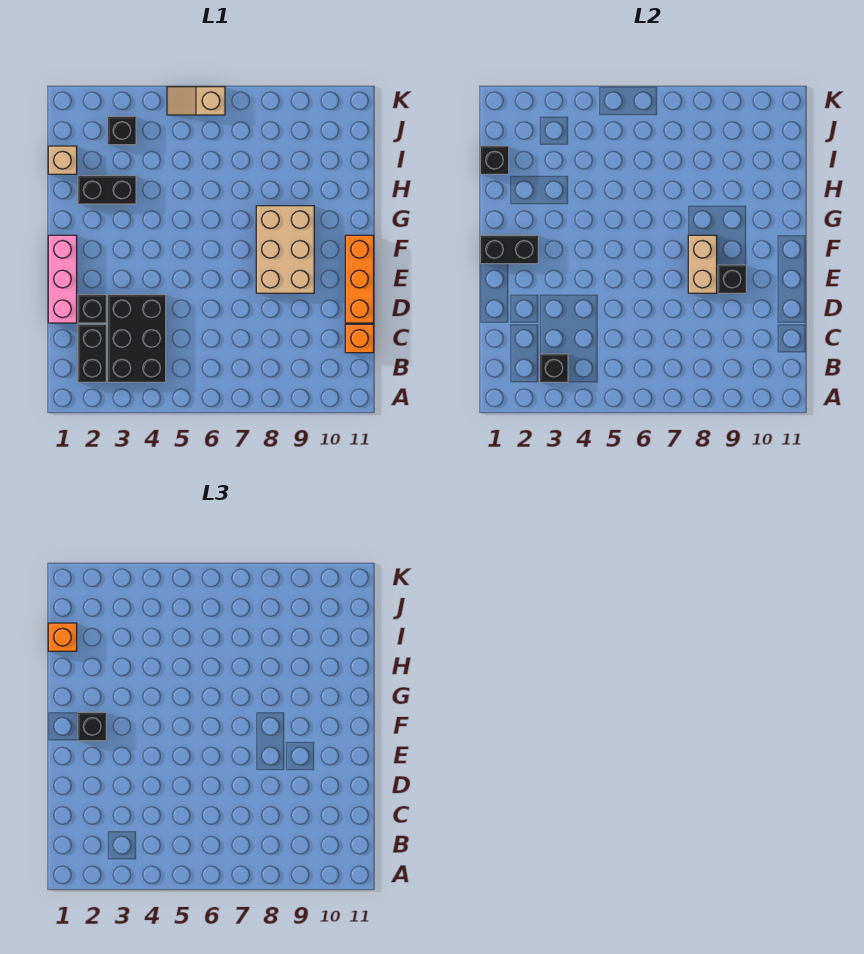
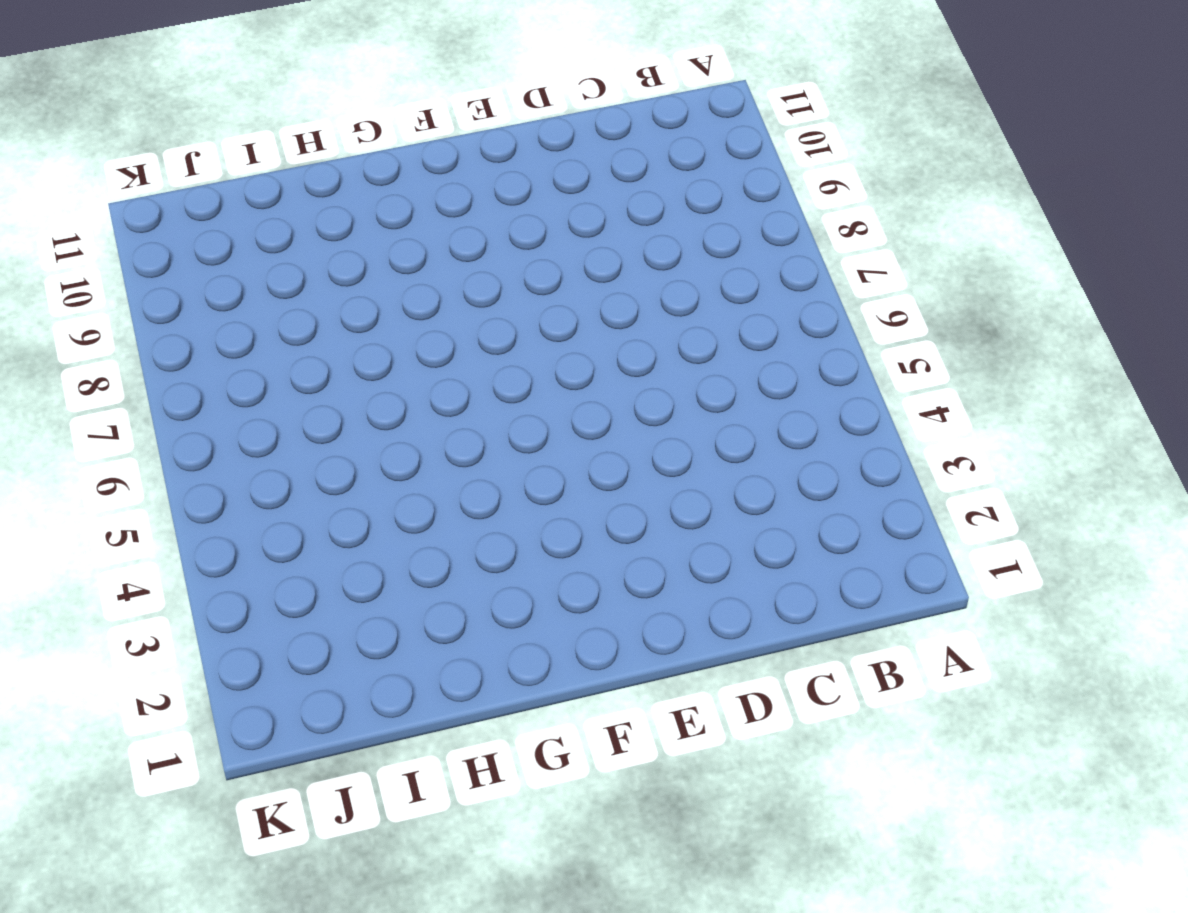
none -> black brick B2:C2 level 1
none -> black brick B3:D4 level 1
none -> orange brick C11 level 1

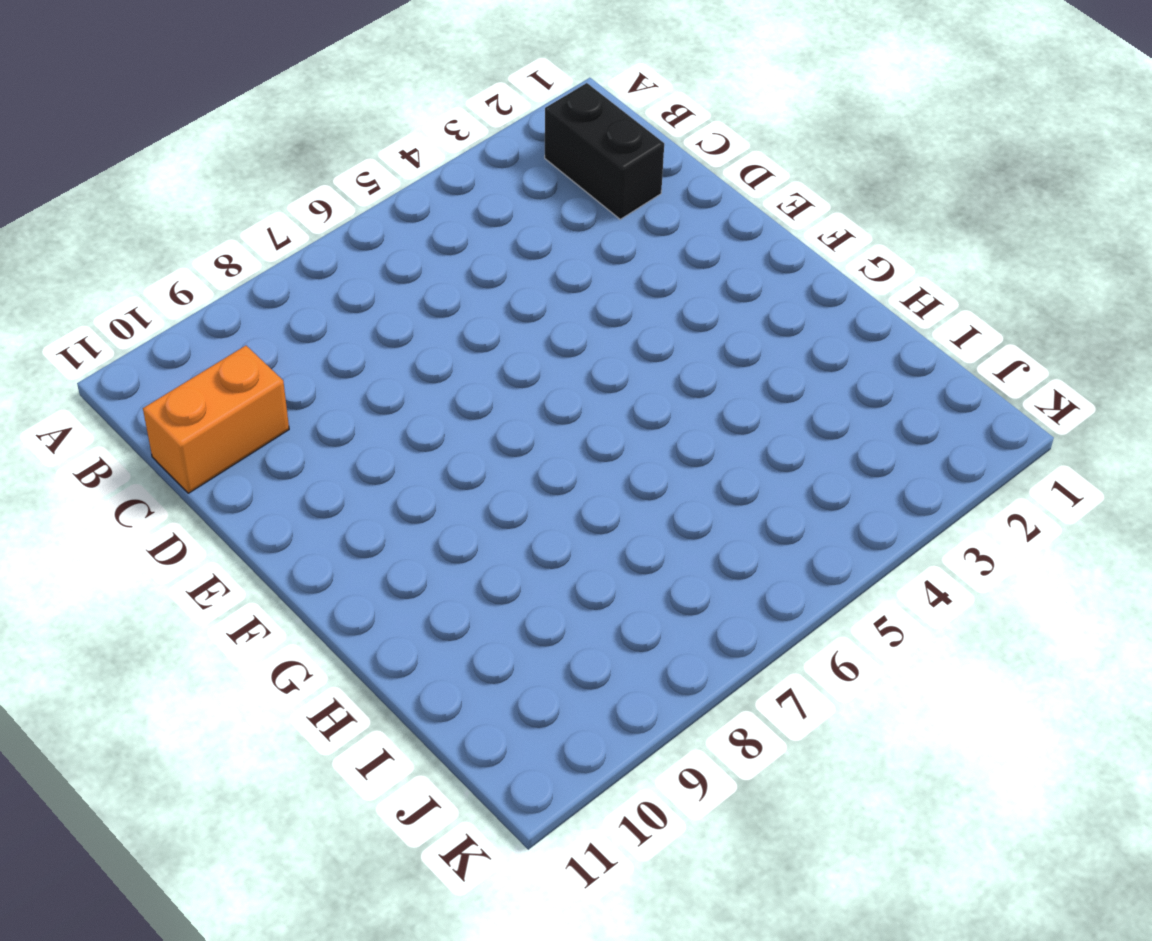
orange brick C10:C11 level 1 -> orange brick C11 level 1
none -> black brick B3:D4 level 1
none -> pink brick D1:F1 level 1
none -> black brick D2 level 1

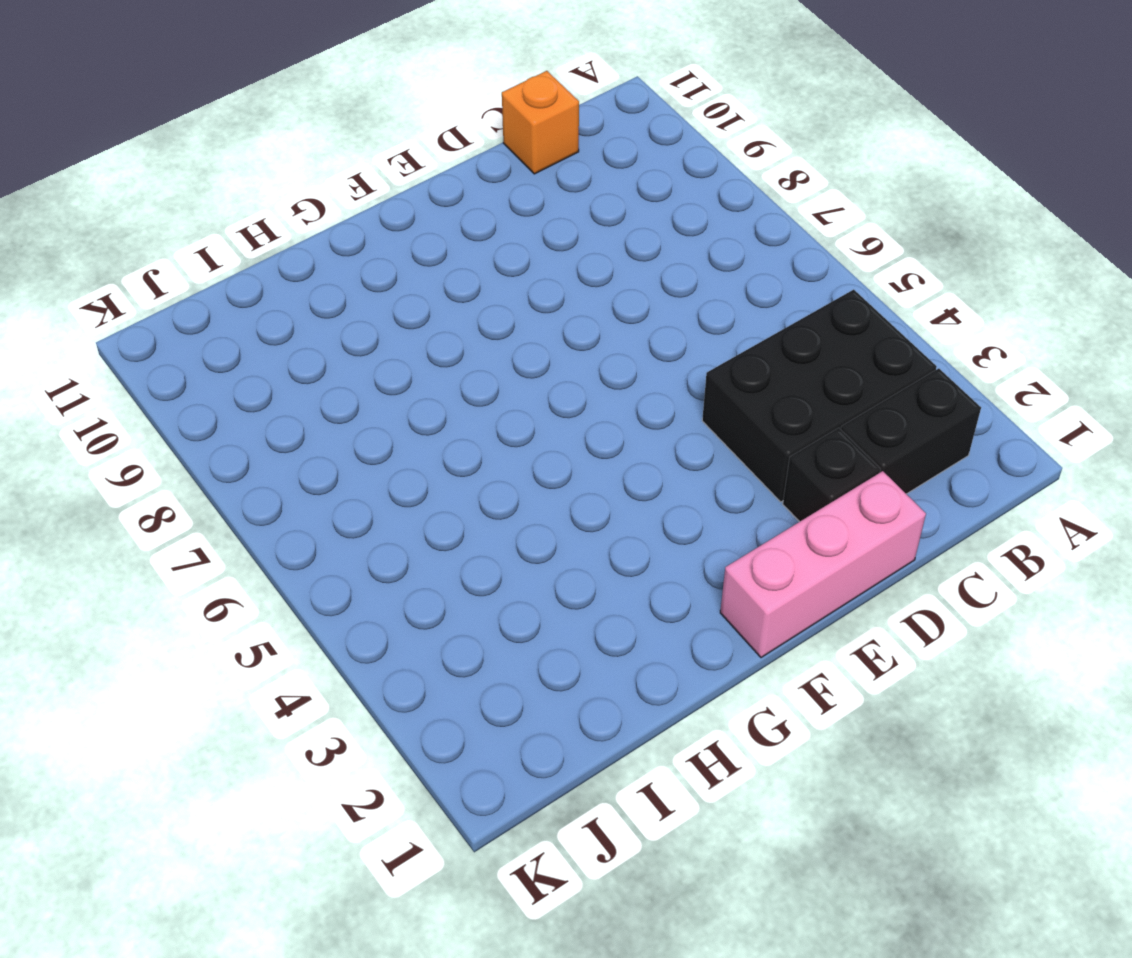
none -> orange brick D11:F11 level 1
none -> tan brick E8:G9 level 1
none -> black brick H2:H3 level 1

